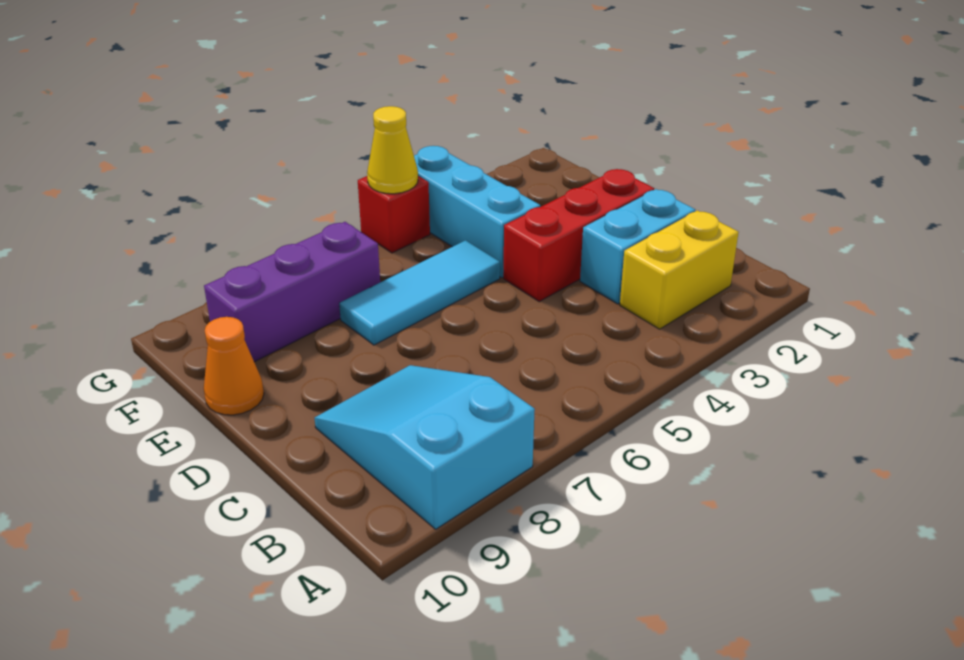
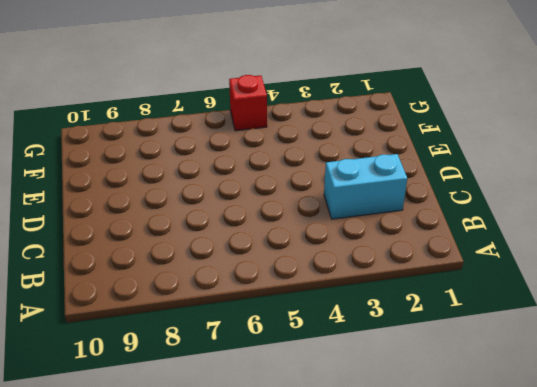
none -> cyan slope A8:C9 level 1 top A
none -> yellow brick B2:B3 level 1

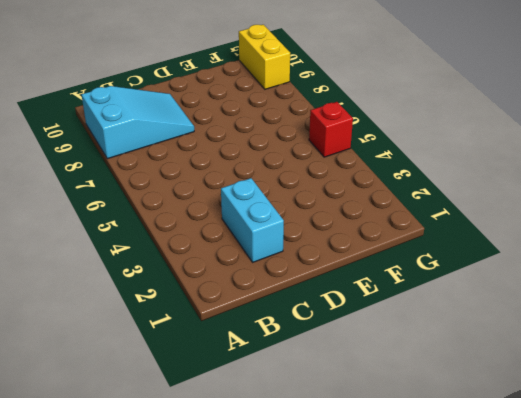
yellow brick G9:G10 level 1 -> yellow brick B2:B3 level 1
none -> red brick D2:D4 level 1
none -> cyan brick E4:G4 level 1

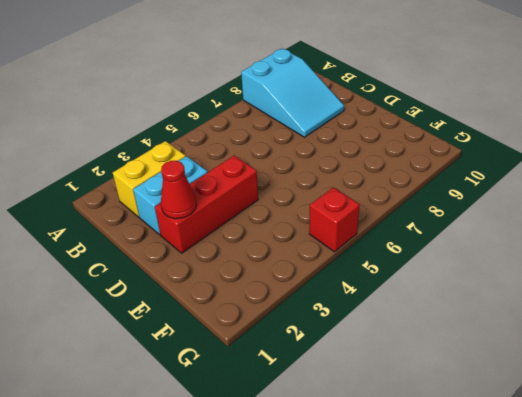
red cone D2 level 2 -> none
none -> cyan brick E4:G4 level 1
none -> cyan tile E5:E7 level 1

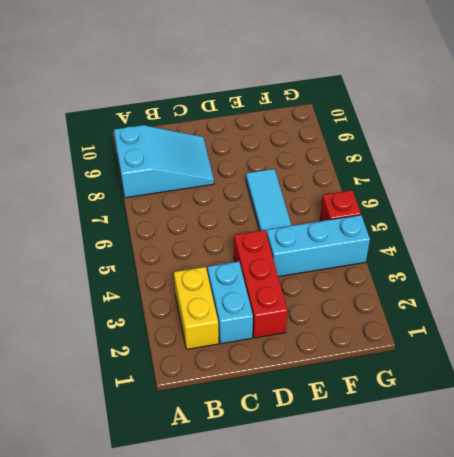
none -> orange cone E10 level 1
none -> purple brick F7:F9 level 1

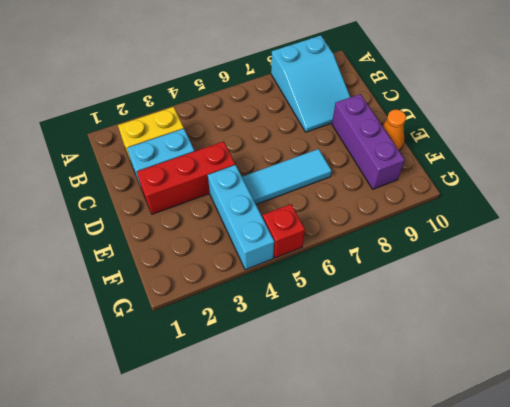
purple brick D9:F9 level 1 -> purple brick F7:F9 level 1
none -> yellow cone G5 level 2

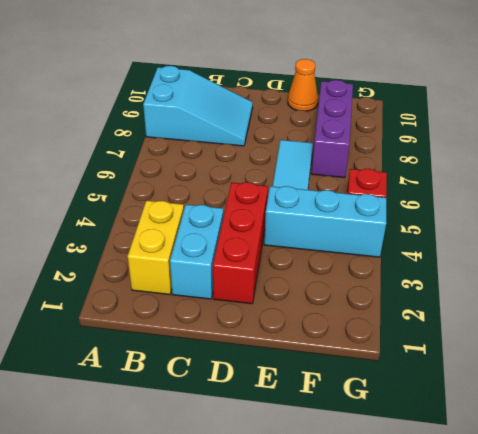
none -> yellow cone G5 level 2

